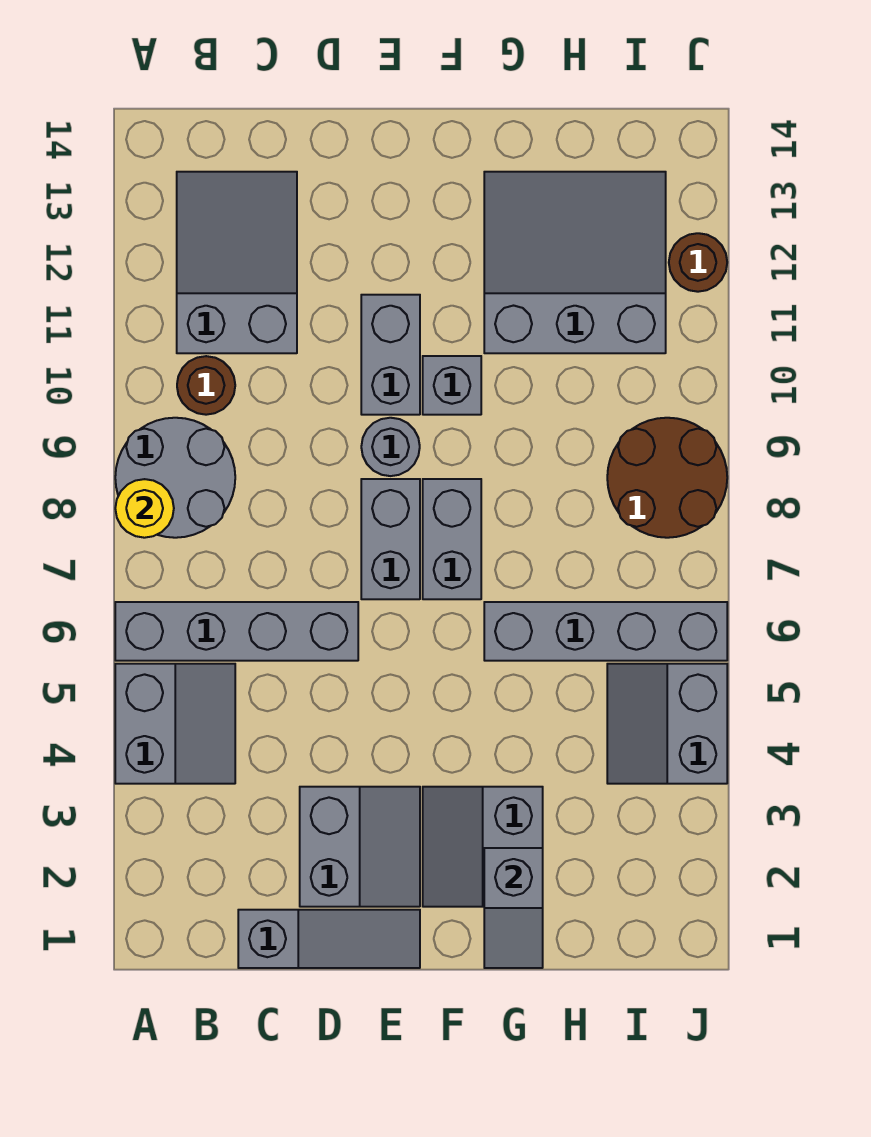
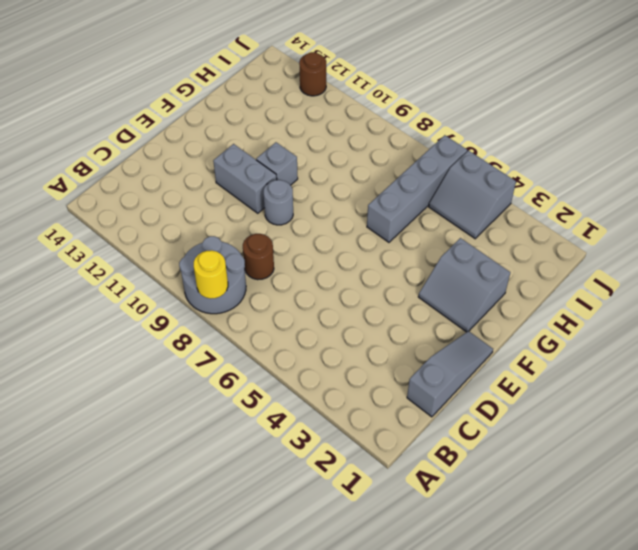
brown round brick C8 level 1 -> brown round brick B10 level 1
none -> grey slope A4:B5 level 1 top A
none -> grey brick A6:D6 level 1
none -> grey slope B11:C13 level 1 top 11

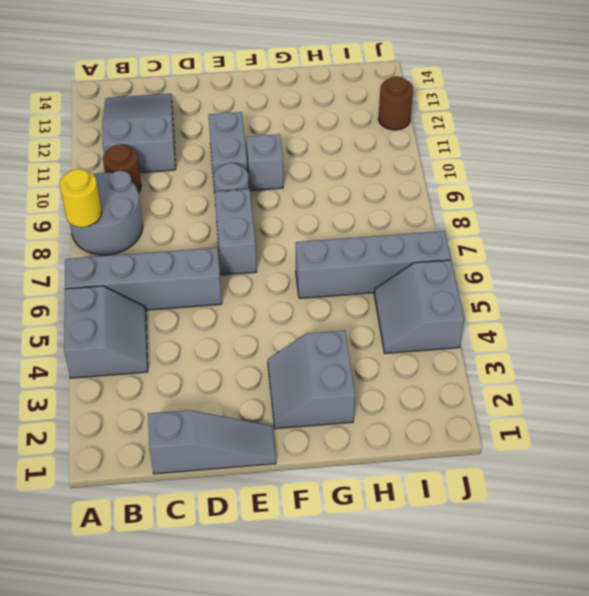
none -> grey slope D2:E3 level 1 top D
none -> grey brick F7:F8 level 1
none -> grey slope G11:I13 level 1 top 11

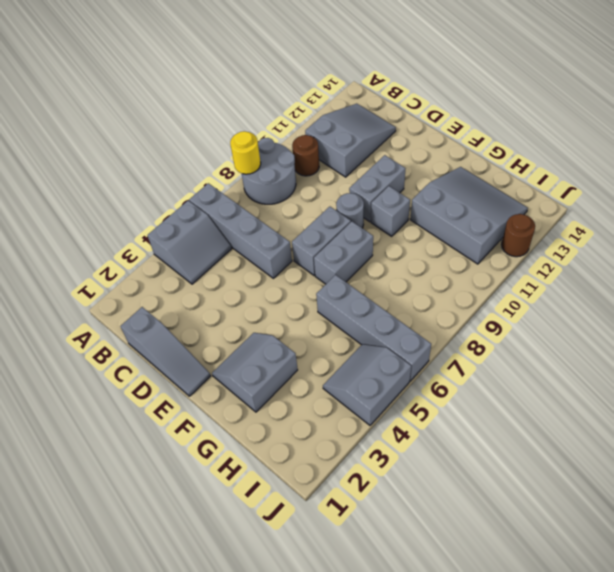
none -> grey slope D2:E3 level 1 top D
none -> brown round brick I8:J9 level 1
none -> grey slope G1:G2 level 2 top 2

